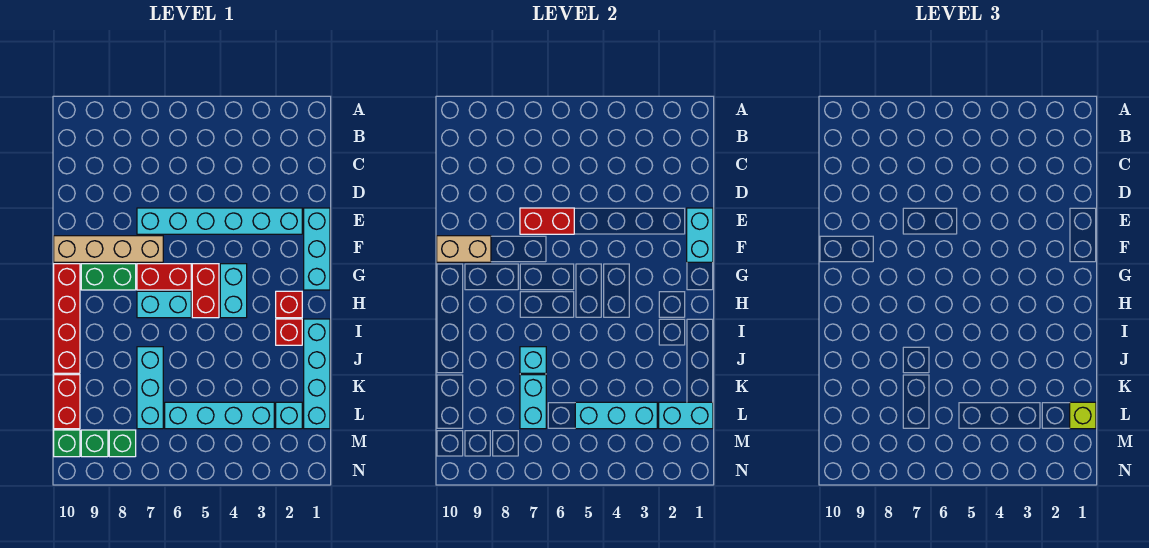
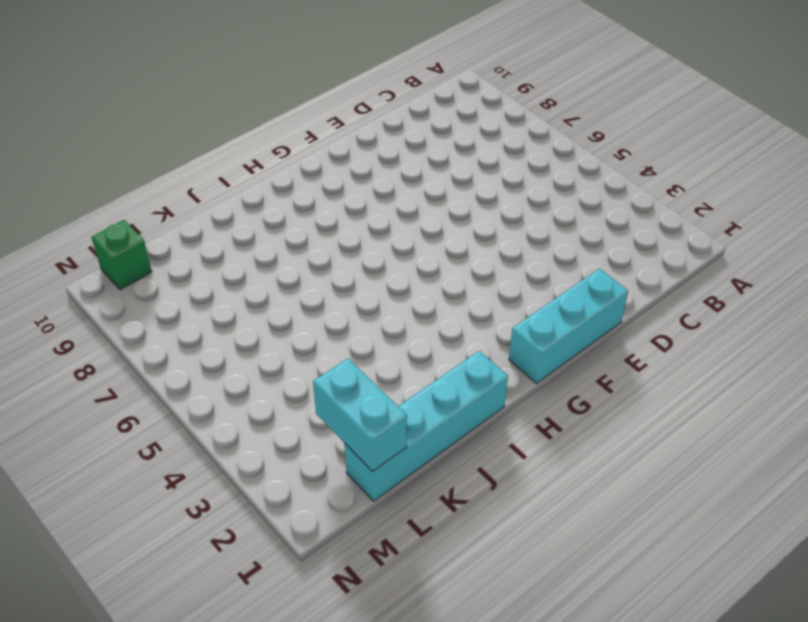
none -> cyan brick E2:E7 level 1
none -> tan brick F7:F10 level 1
none -> cyan brick G4:H4 level 1

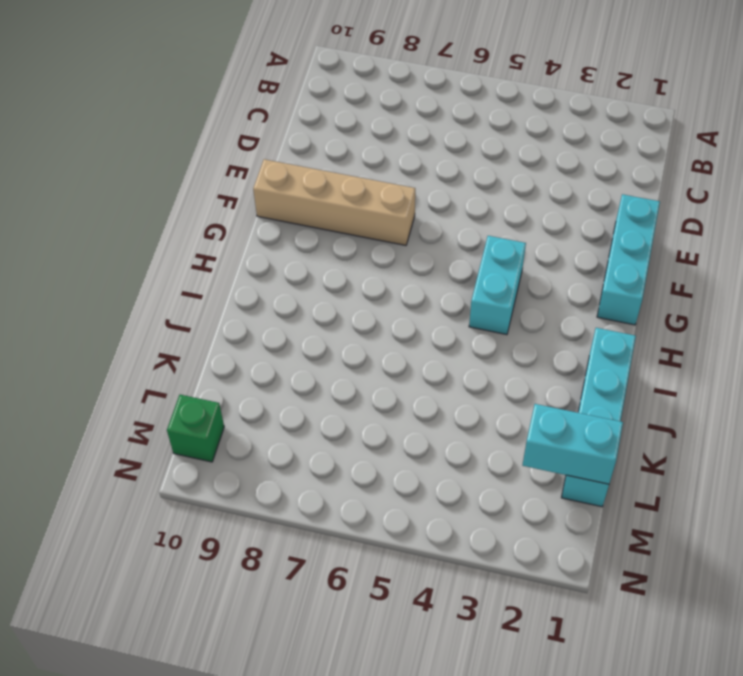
none -> cyan brick E2:E7 level 1
none -> red brick G5:H5 level 1
none -> red brick G6:G7 level 1

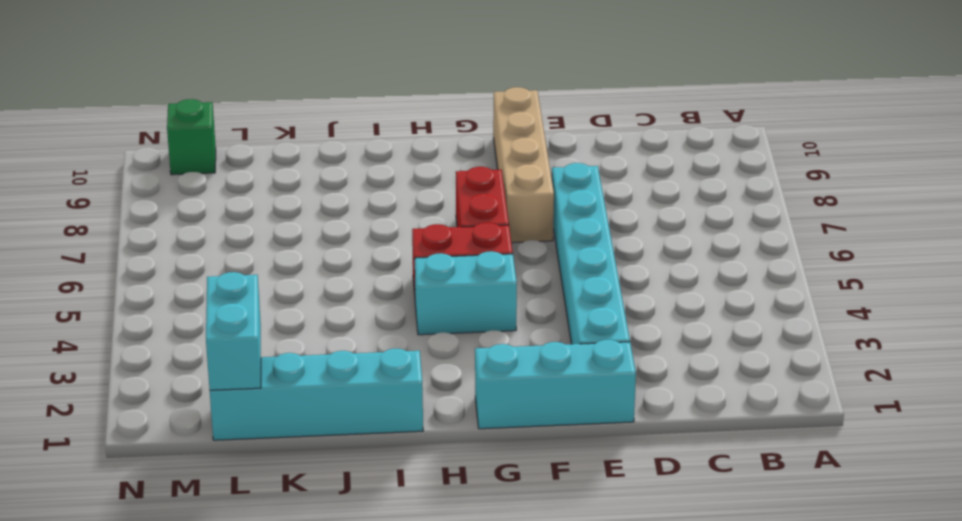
none -> green brick G8:G9 level 1
none -> red brick G10:J10 level 1
none -> red brick H2 level 1

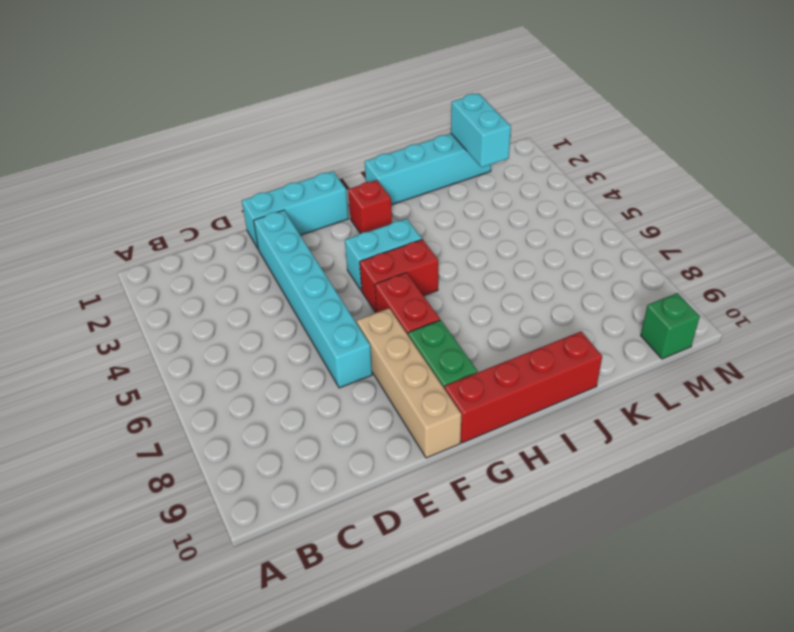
none -> cyan brick H6:H7 level 1
none -> red brick I2 level 1
none -> cyan brick J7:L7 level 1

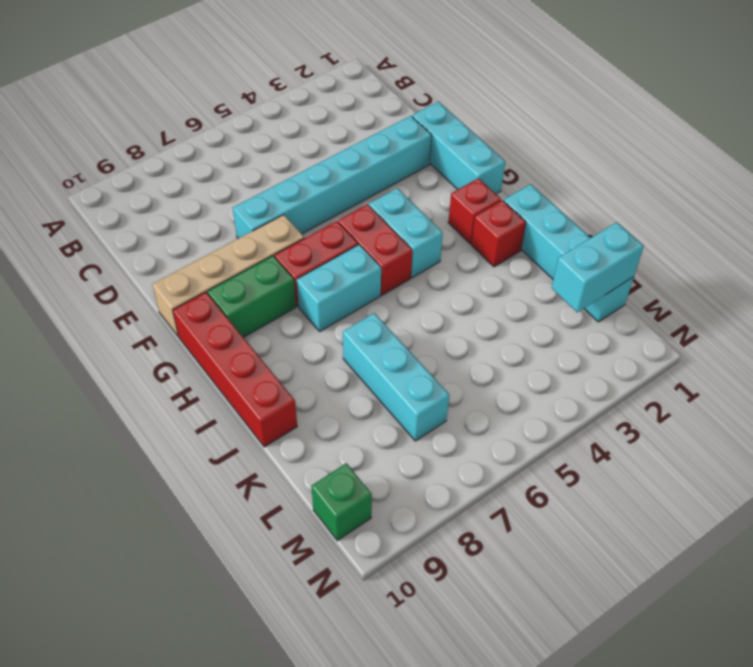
none -> red brick K10:L10 level 1
none -> cyan brick L2 level 1
none -> cyan brick L3:L6 level 1

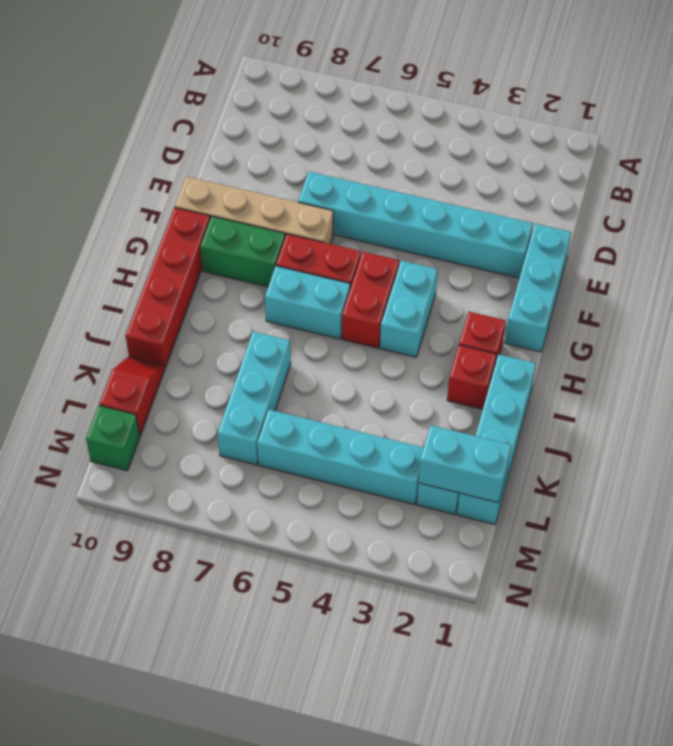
red slope K10:L10 level 1 top L -> red brick K10:L10 level 1
none -> green brick M8 level 1
none -> green brick M9 level 1
none -> cyan brick E1:F1 level 2

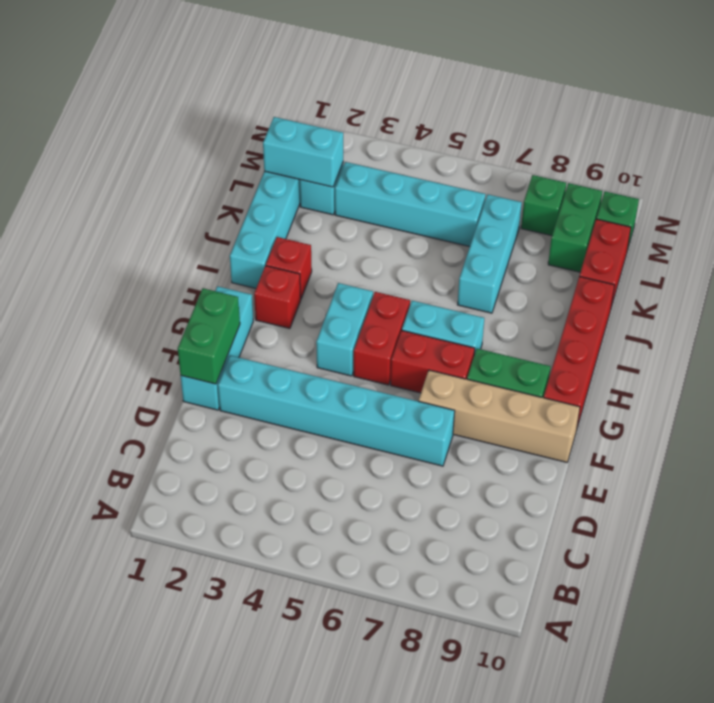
green brick E1:F1 level 2 -> cyan brick E1:F1 level 2
green brick L9:M9 level 1 -> green brick M9 level 1
none -> red brick E6:E7 level 2
none -> tan brick F9:F10 level 2
none -> cyan brick J7 level 2

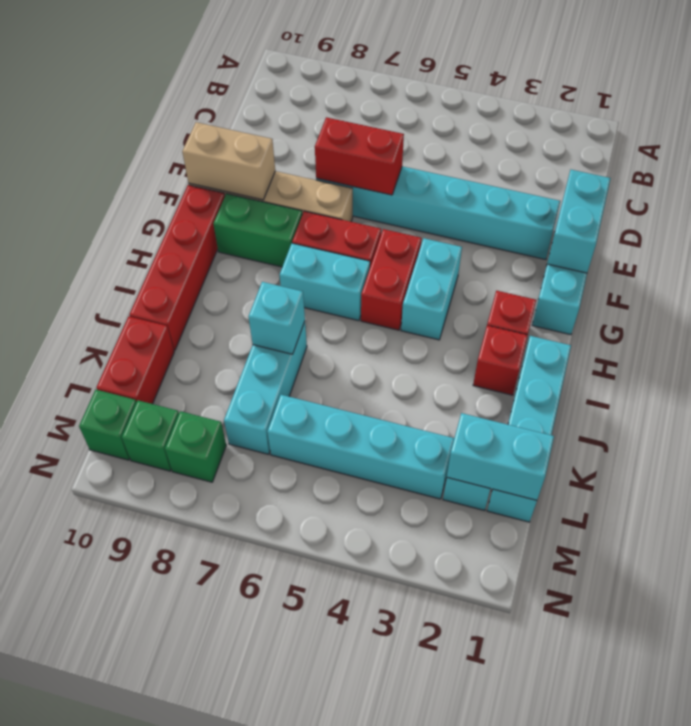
none -> cyan brick K7:L7 level 2
none -> cyan brick L3:L5 level 2
none -> lime brick L1 level 3

